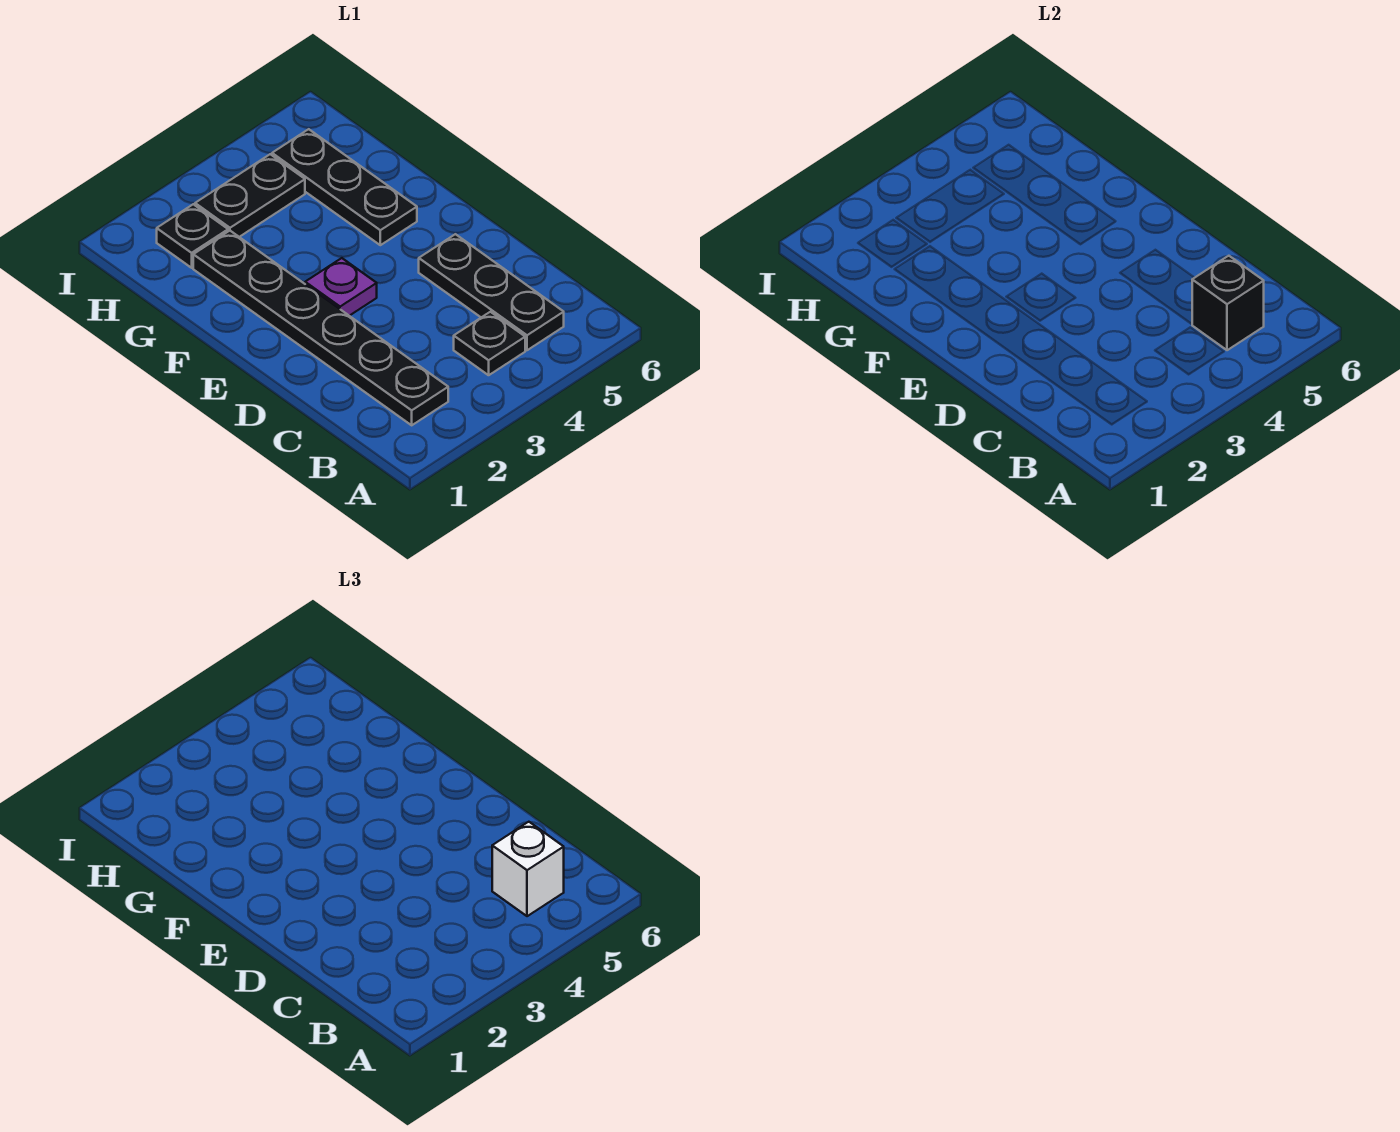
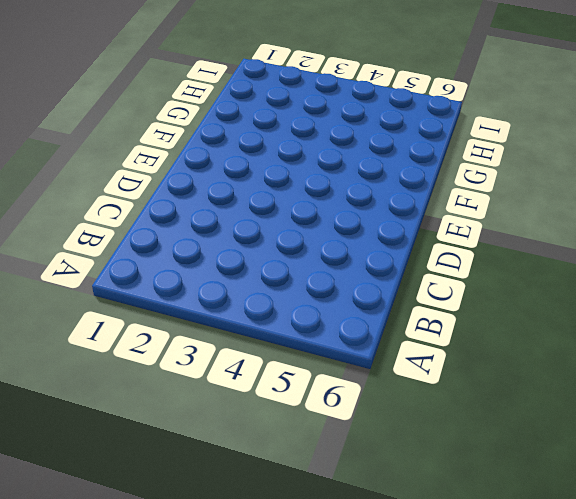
none -> black plate B2:G2 level 1
none -> black plate B4 level 1

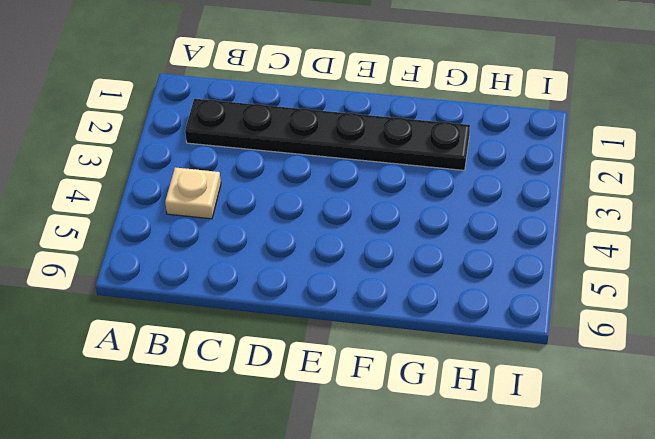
tan plate B4 level 1 -> black plate B4 level 1
none -> black plate B5:D5 level 1
none -> purple plate E3 level 1

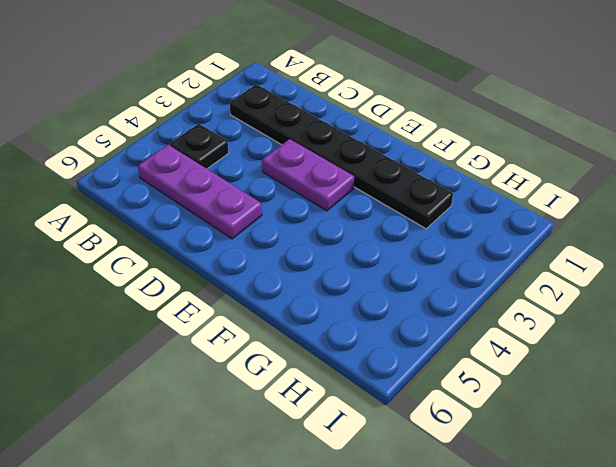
purple plate B5:D5 level 1 -> black plate B5:D5 level 1
purple plate D3:E3 level 1 -> purple plate E3 level 1
none -> black plate F5:H5 level 1
none -> black plate H2 level 1

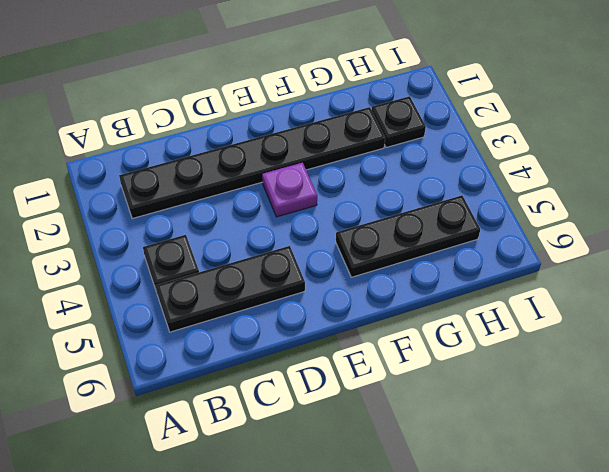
none -> black plate H3:H4 level 1
none -> black brick B5 level 2

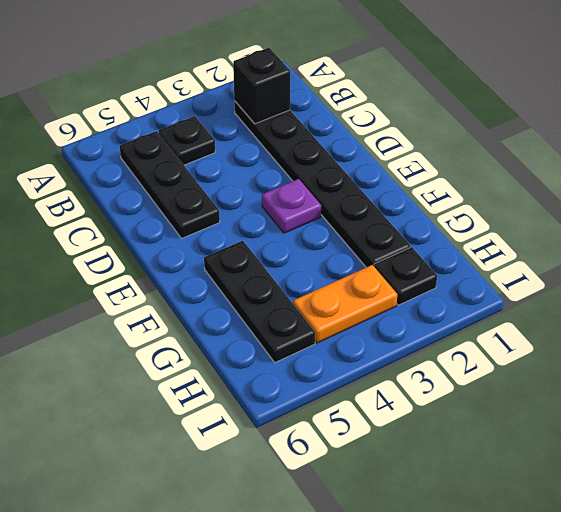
black brick B2 level 2 -> black brick B5 level 2
orange plate H3:H4 level 1 -> black plate H3:H4 level 1
none -> white brick B5 level 3

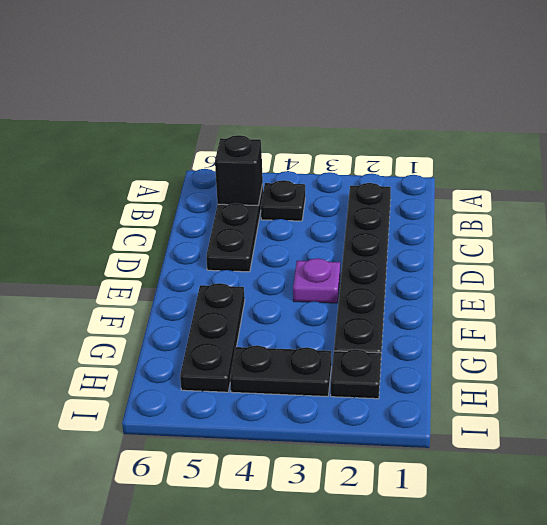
none -> white brick B5 level 3

